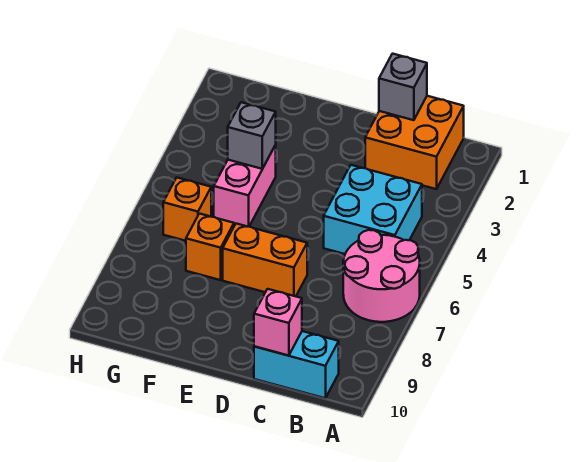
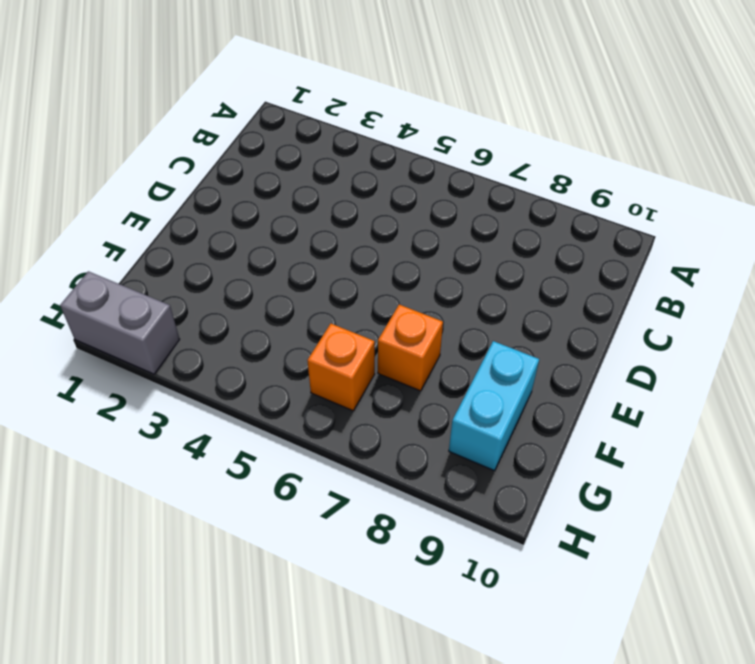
cyan brick F9:G9 level 1 -> cyan brick B10:C10 level 1
grey brick H1:H2 level 1 -> none
none -> pink round brick A6:B7 level 1
none -> orange brick B1:C2 level 1

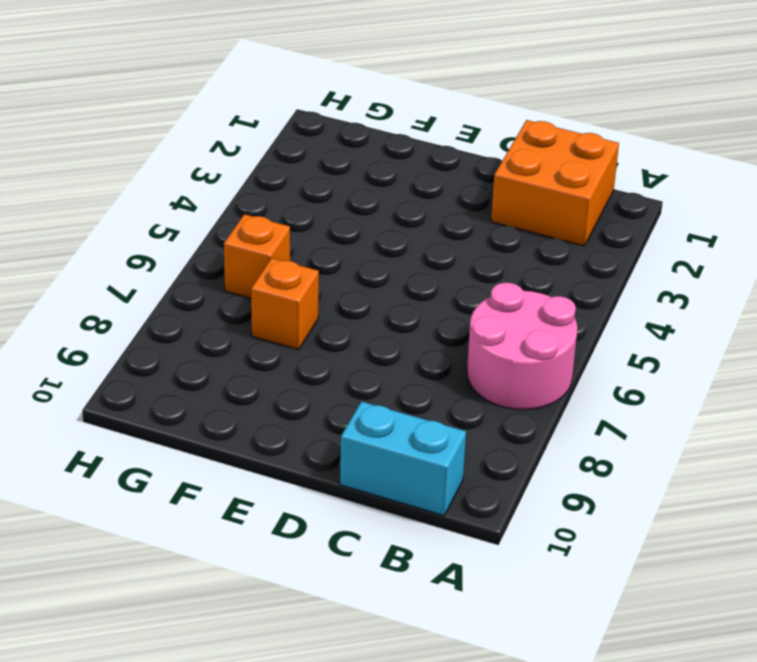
none -> cyan brick B4:C5 level 1
none -> orange brick D7:E7 level 1

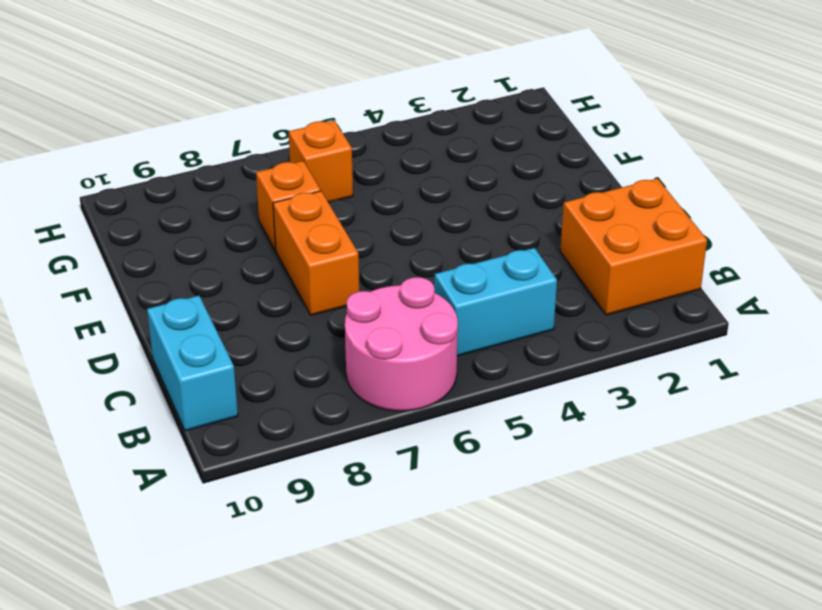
cyan brick B4:B5 level 1 -> cyan brick B4:C5 level 1
none -> pink brick F4:F5 level 1
none -> grey brick C1 level 2

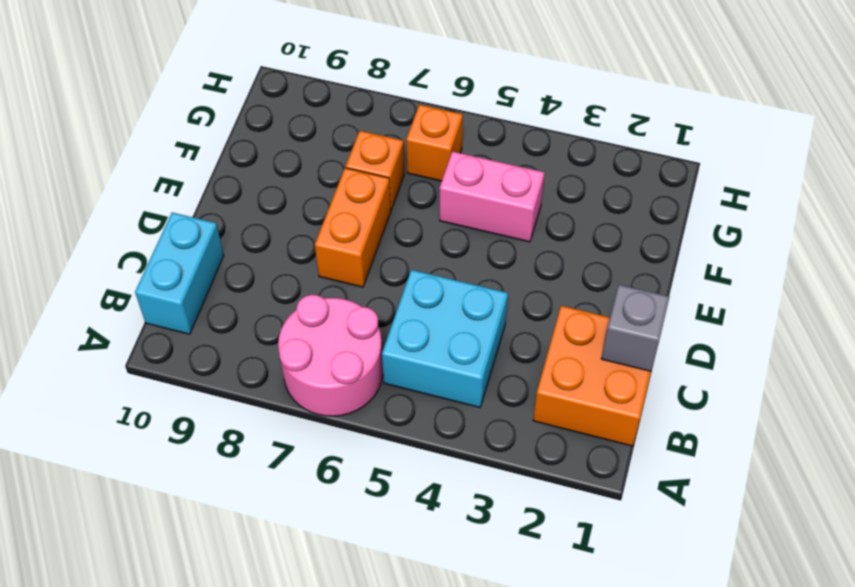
none -> pink brick C10 level 2
none -> grey brick F4 level 2

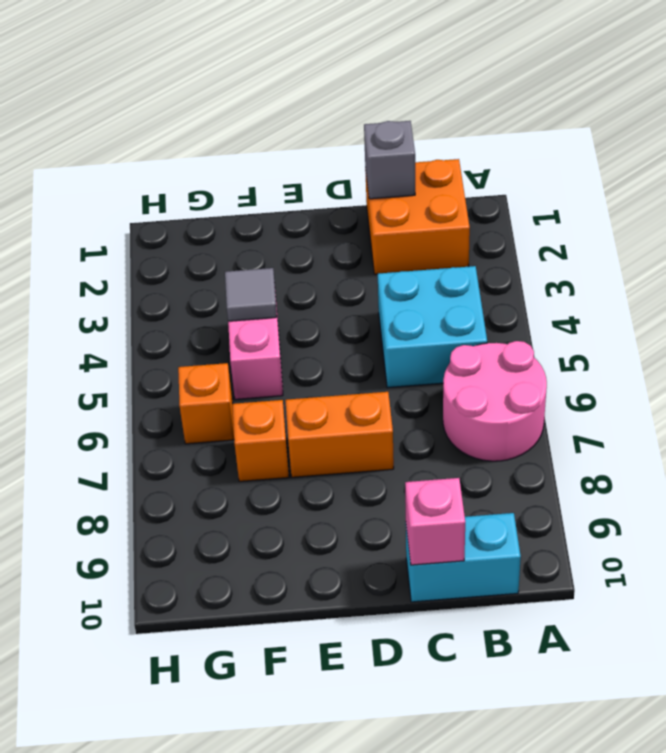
grey tile F4 level 2 -> grey brick F4 level 2

